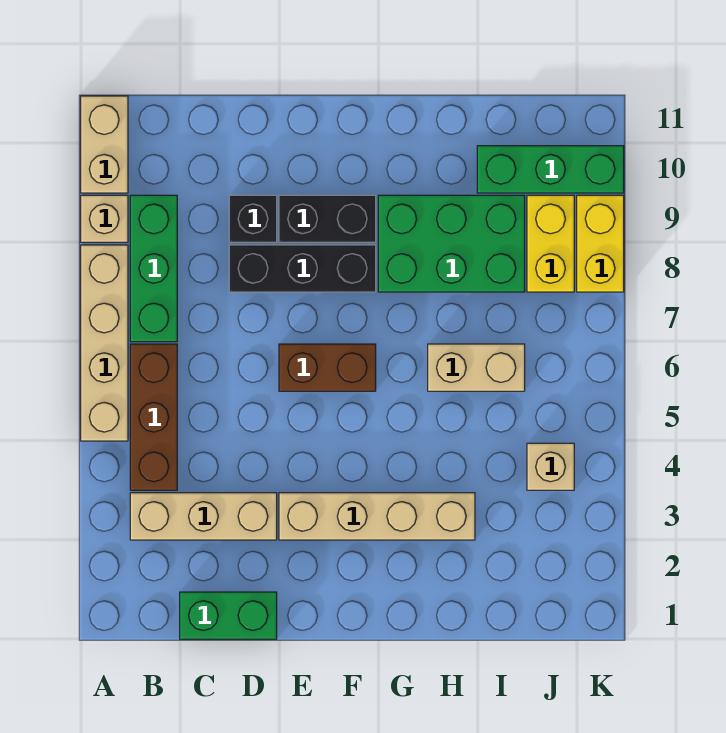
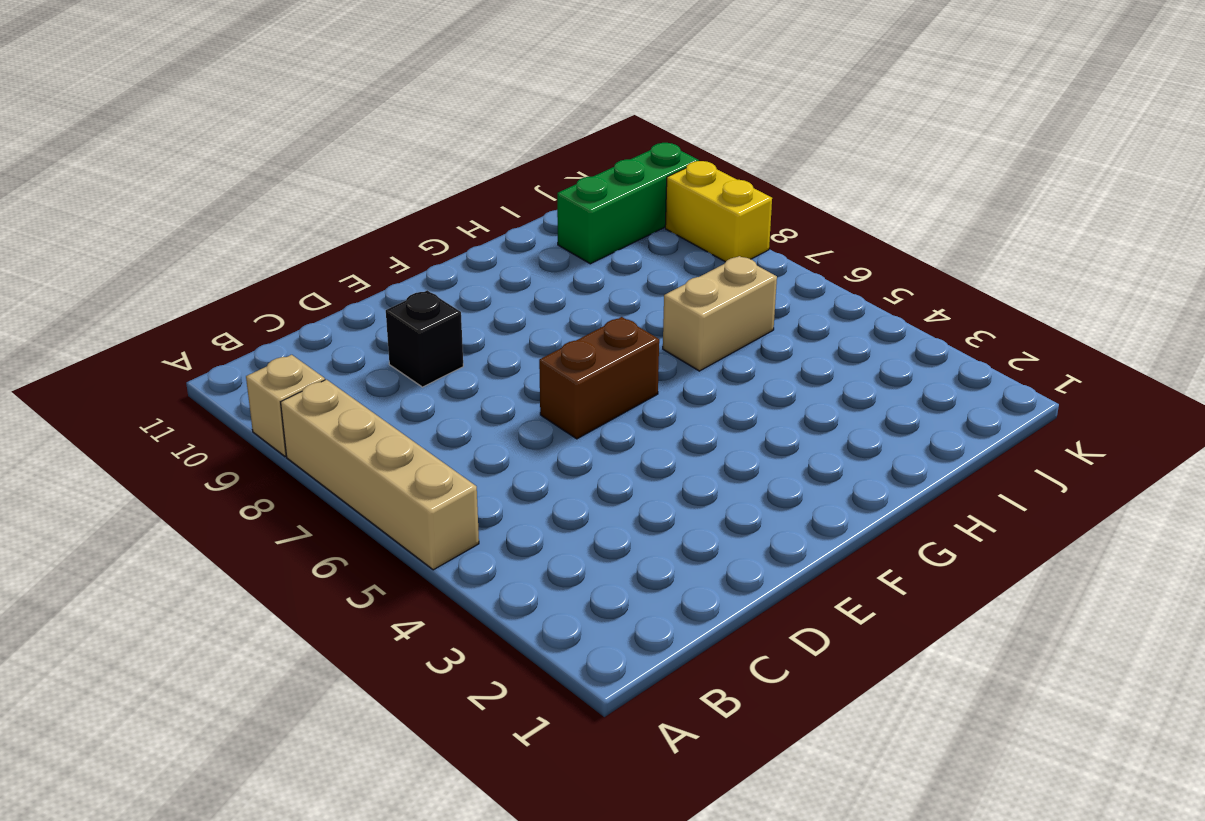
none -> tan brick A10:A11 level 1
none -> tan brick B3:D3 level 1
none -> brown brick B4:B6 level 1

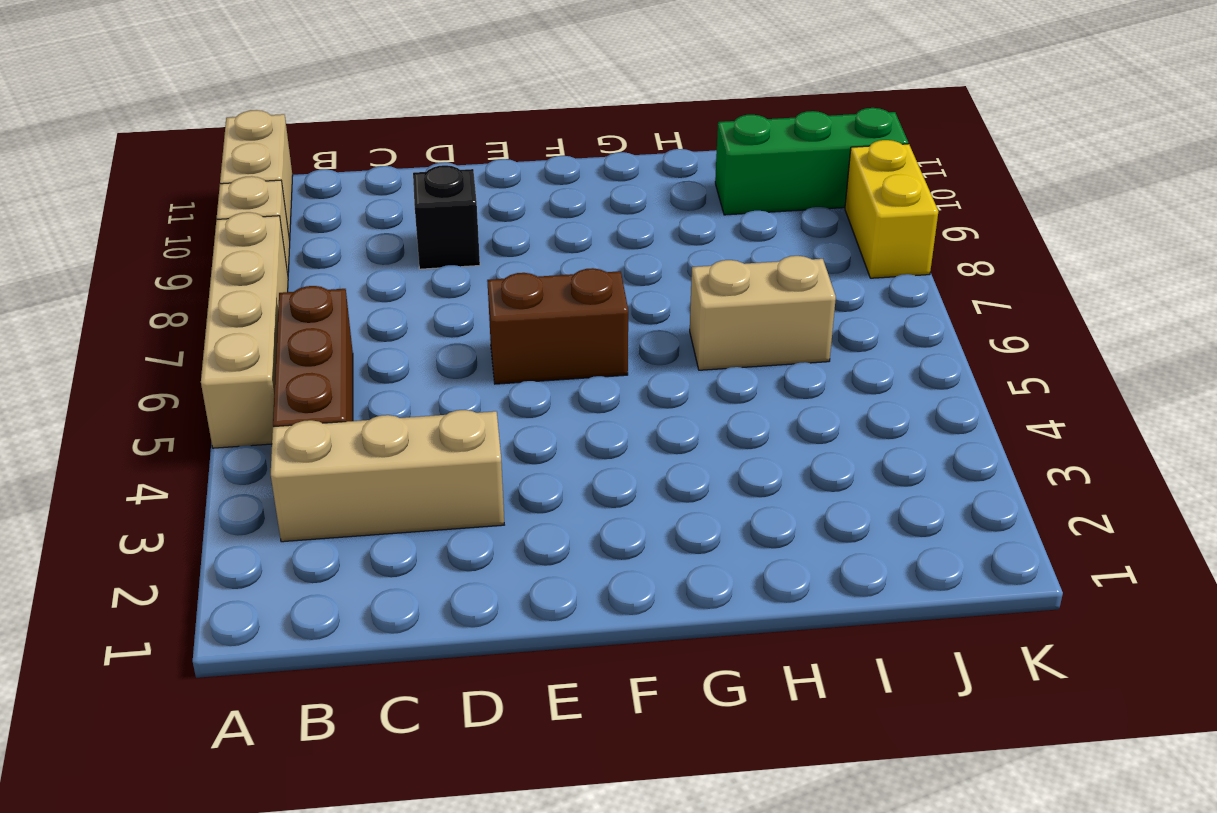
none -> green brick B7:B9 level 1
none -> green brick C1:D1 level 1
none -> black brick D8:F8 level 1

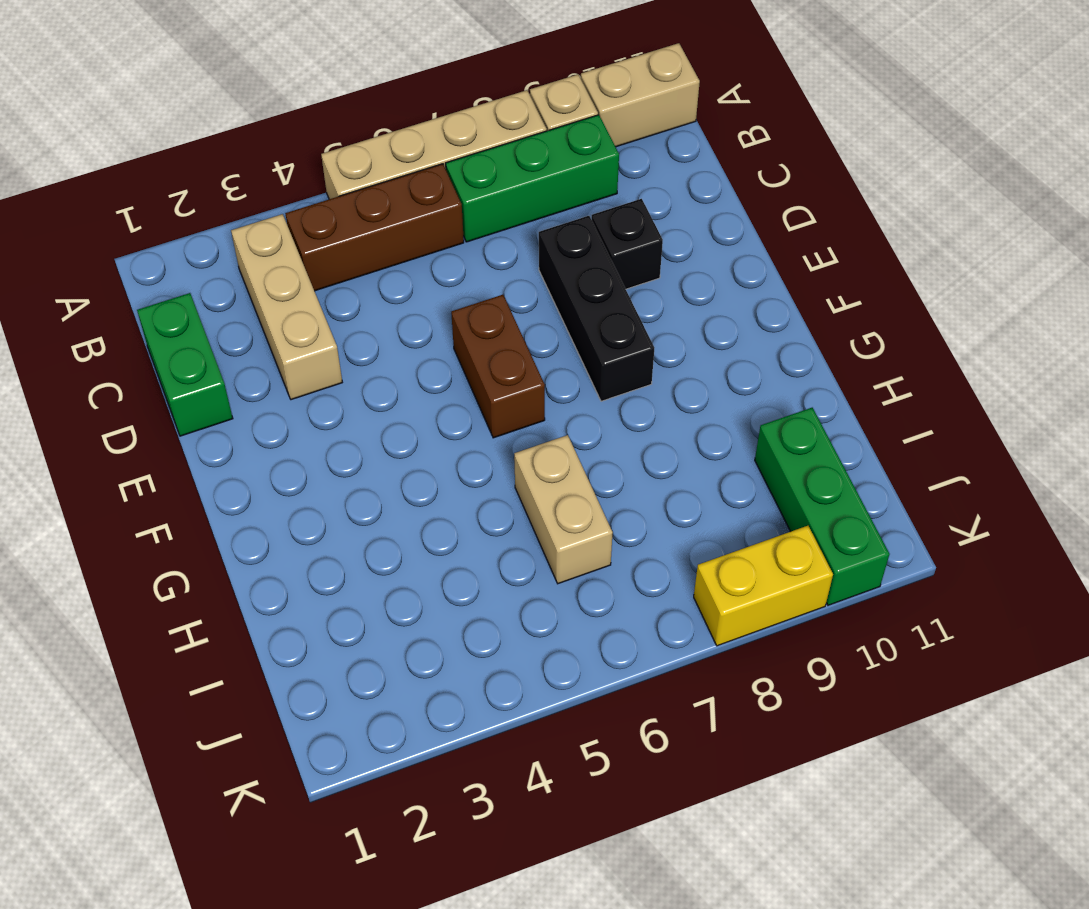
none -> tan brick E3:H3 level 1
none -> black brick E9:F9 level 1
none -> green brick G8:I9 level 1

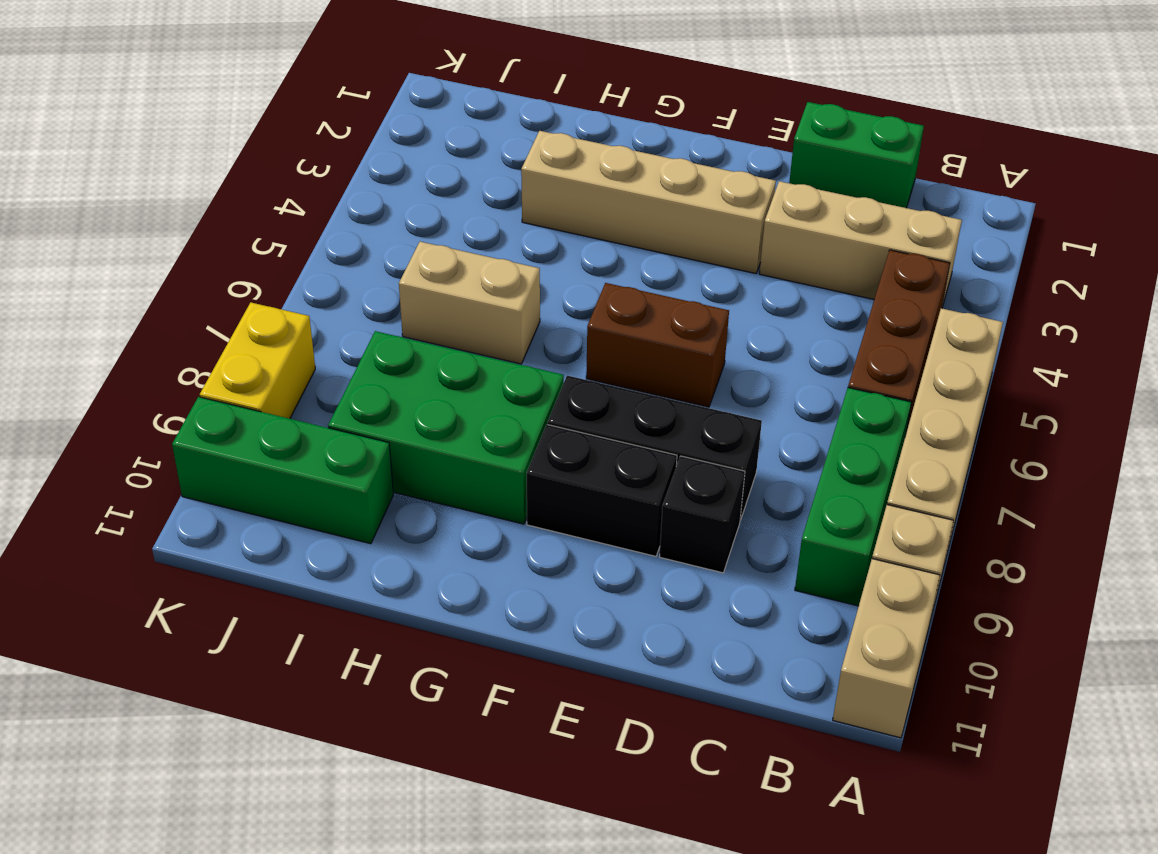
none -> tan brick J4 level 1
none -> yellow brick J8:J9 level 1

